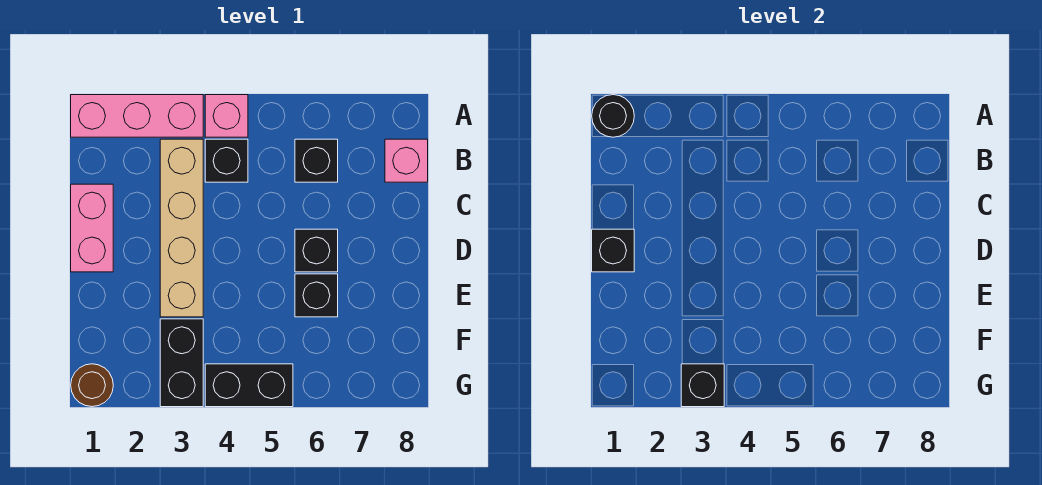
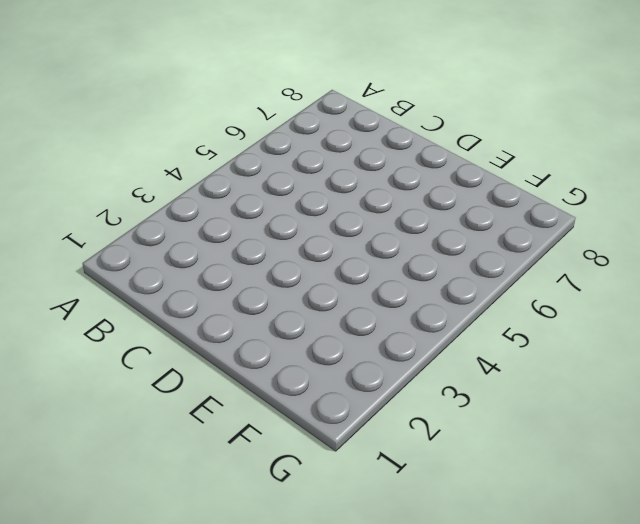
none -> pink brick A1:A3 level 1
none -> pink brick A4 level 1
none -> tan brick B3:E3 level 1

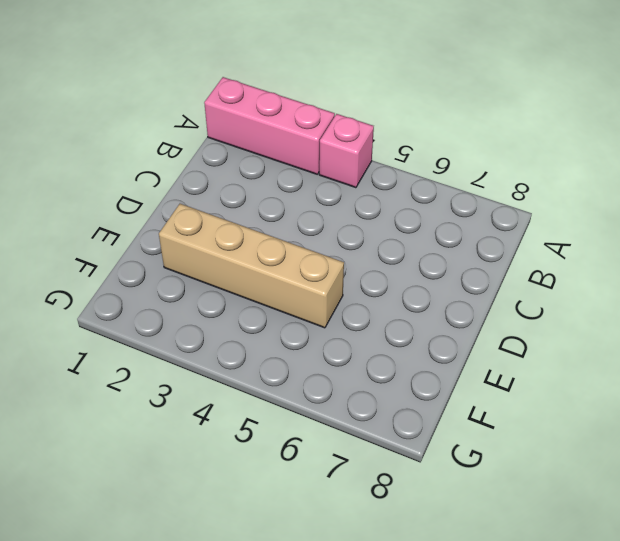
tan brick E2:E5 level 1 -> tan brick B3:E3 level 1
none -> black brick B4 level 1
none -> black brick B6 level 1
none -> pink brick B8 level 1

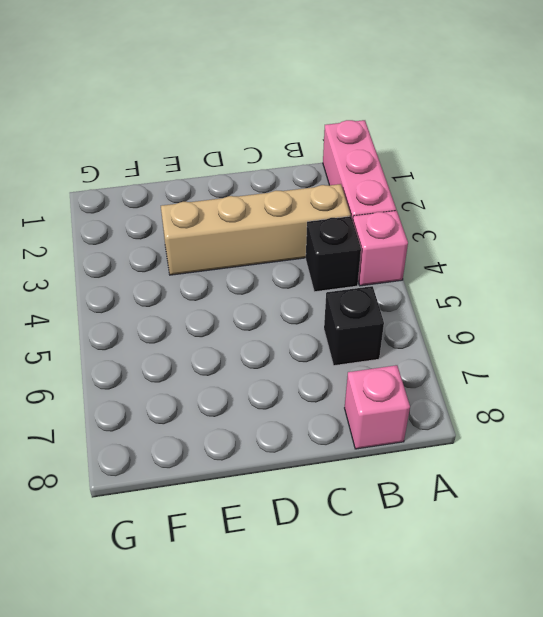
none -> pink brick C1:D1 level 1
none -> black brick D6 level 1
none -> black brick E6 level 1

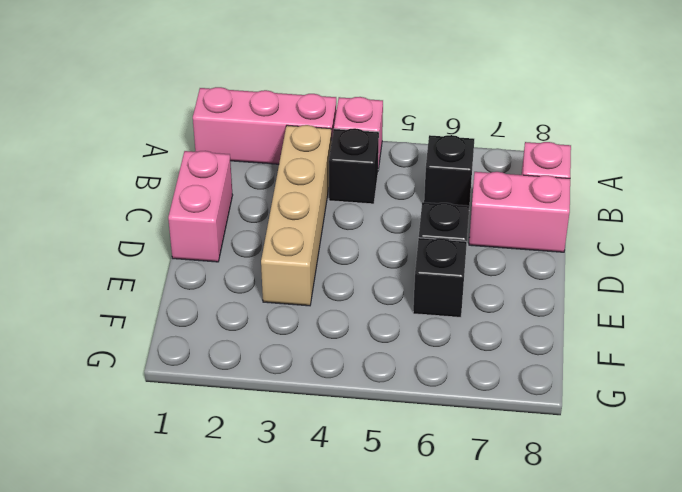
pink brick C7:C8 level 1 -> none
none -> black brick F3:G3 level 1
none -> brown round brick G1 level 1
none -> black brick G4:G5 level 1

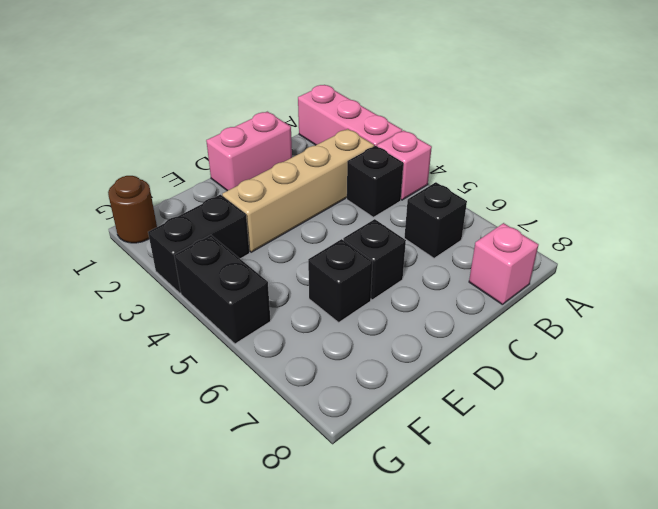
none -> black round brick A1 level 2
none -> black brick D1 level 2
none -> black brick G3 level 2

